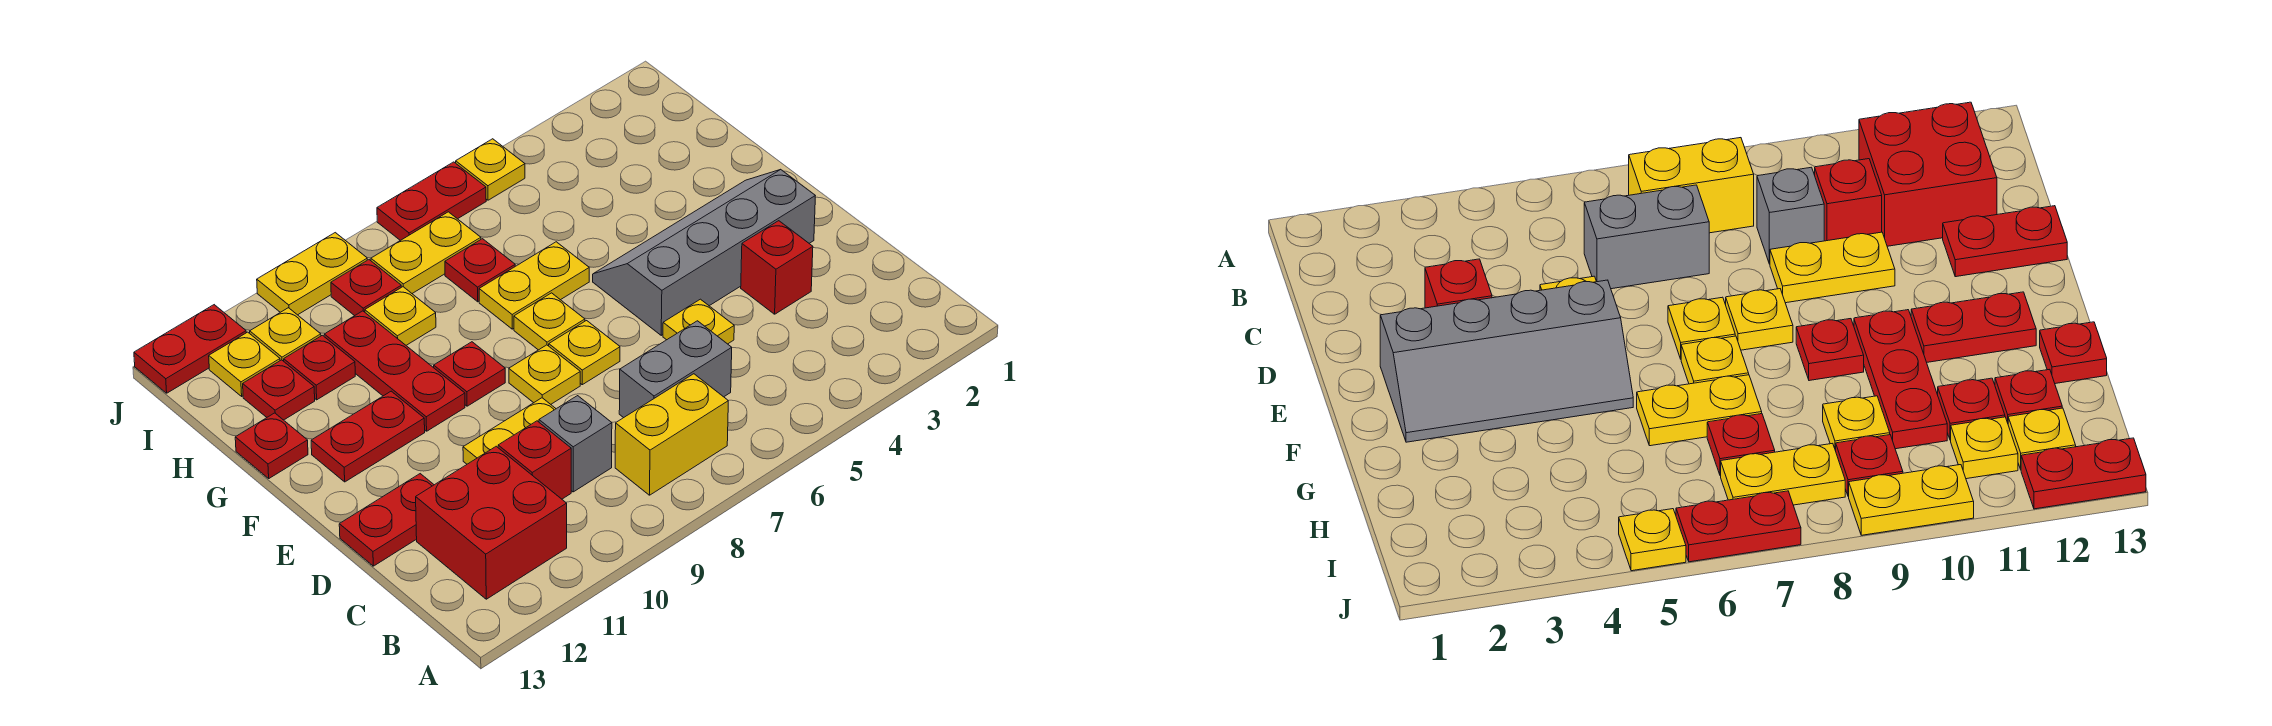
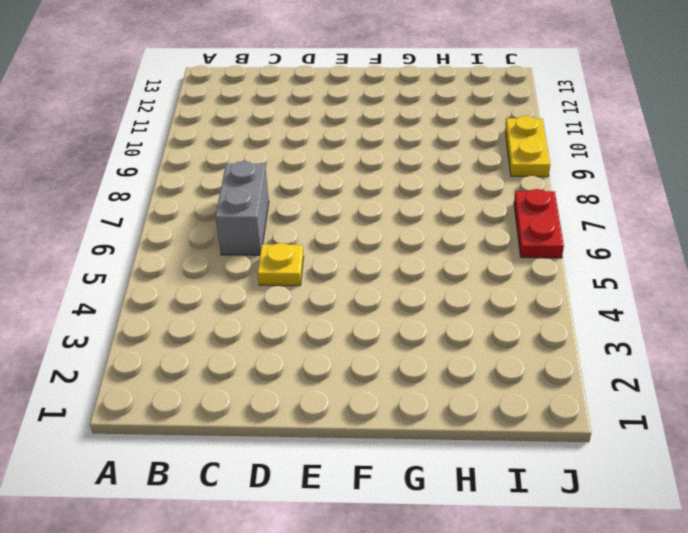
none -> yellow brick B7:B8 level 1
none -> red brick B11:C12 level 1
none -> grey brick C9 level 1
none -> red brick C10 level 1

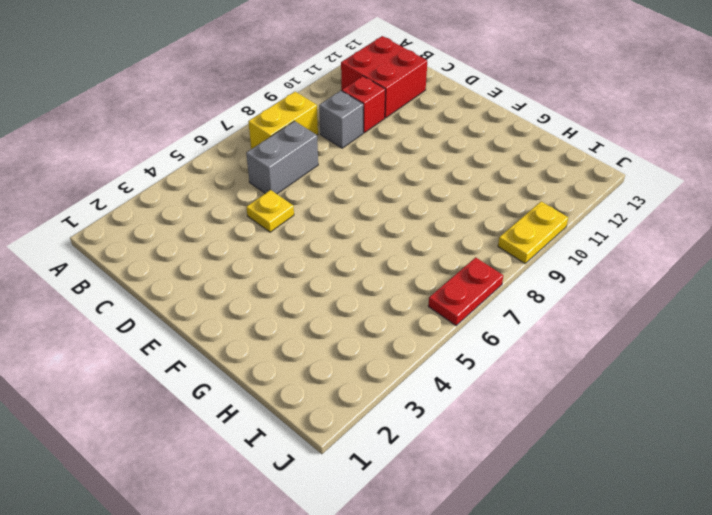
none -> red brick D3 level 1
none -> yellow plate D9:D10 level 1
none -> red plate D12:D13 level 1
none -> grey slope E2:F5 level 1 top E

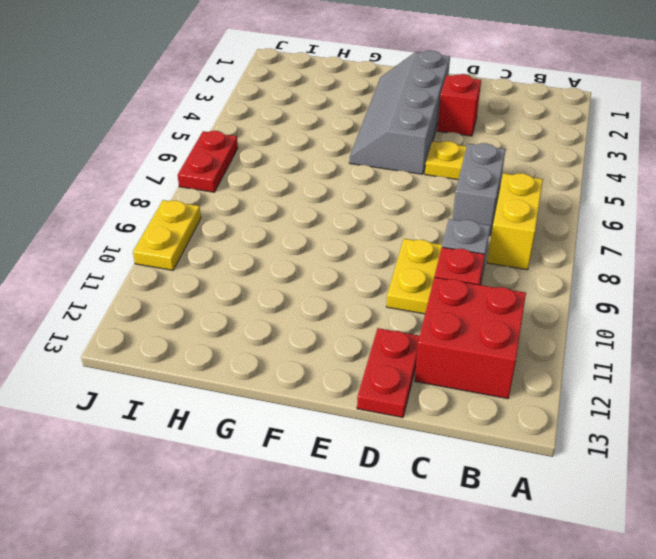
none -> yellow plate E7 level 1
none -> yellow plate E8 level 1
none -> yellow plate F7 level 1
none -> red plate F9 level 1

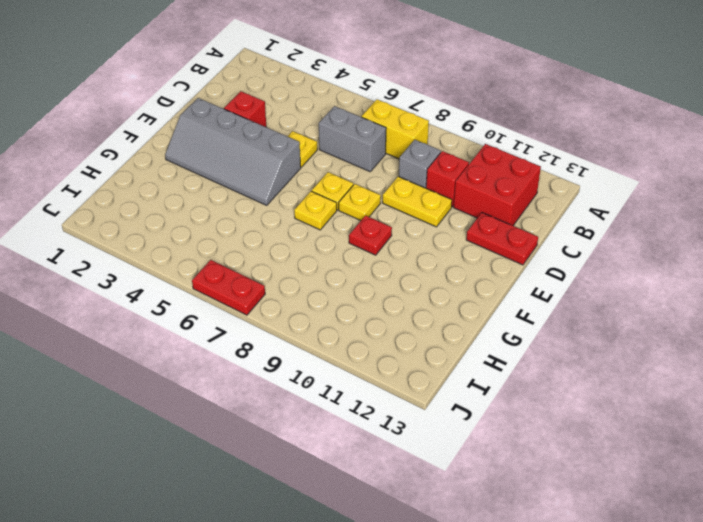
none -> red plate F10:H10 level 1
none -> red plate F11:F12 level 1
none -> yellow plate G6:G7 level 1
none -> red plate G13 level 1

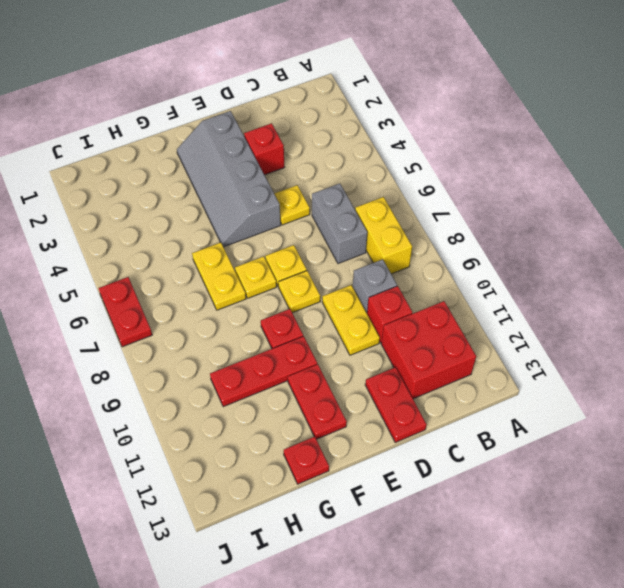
none -> red plate H7 level 1
none -> yellow plate H9 level 1
none -> red plate H11 level 1
none -> red plate H12 level 1

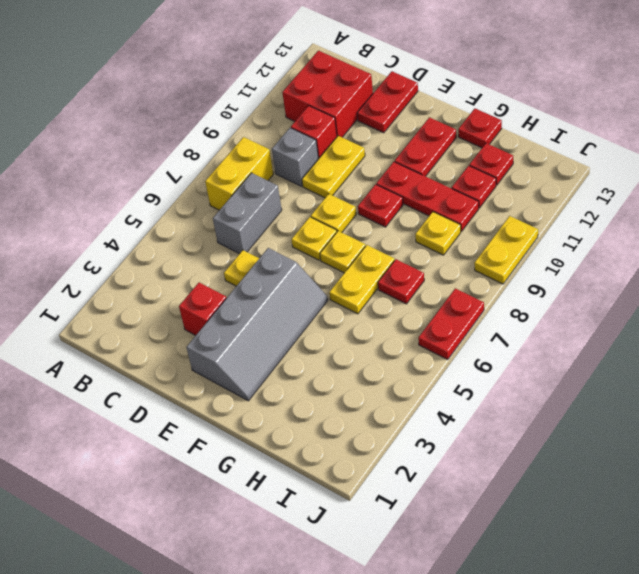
none -> yellow plate I7:I8 level 1
none -> red plate I9 level 1
none -> yellow plate I11 level 1
none -> yellow plate I12 level 1

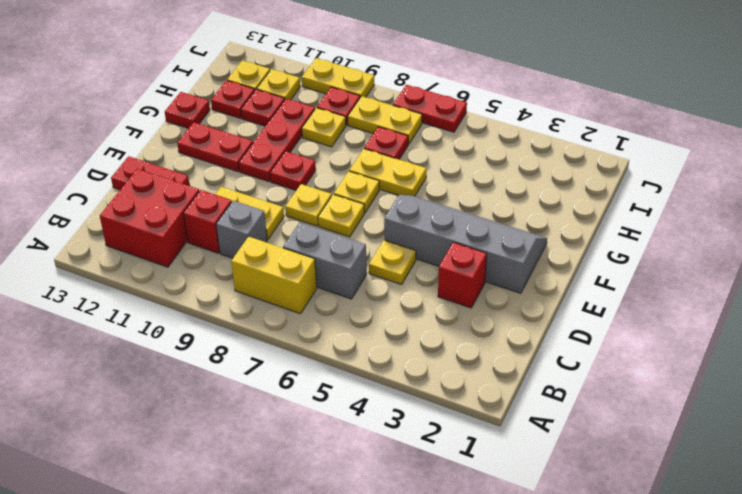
none -> yellow plate J5 level 1
none -> red plate J12:J13 level 1

